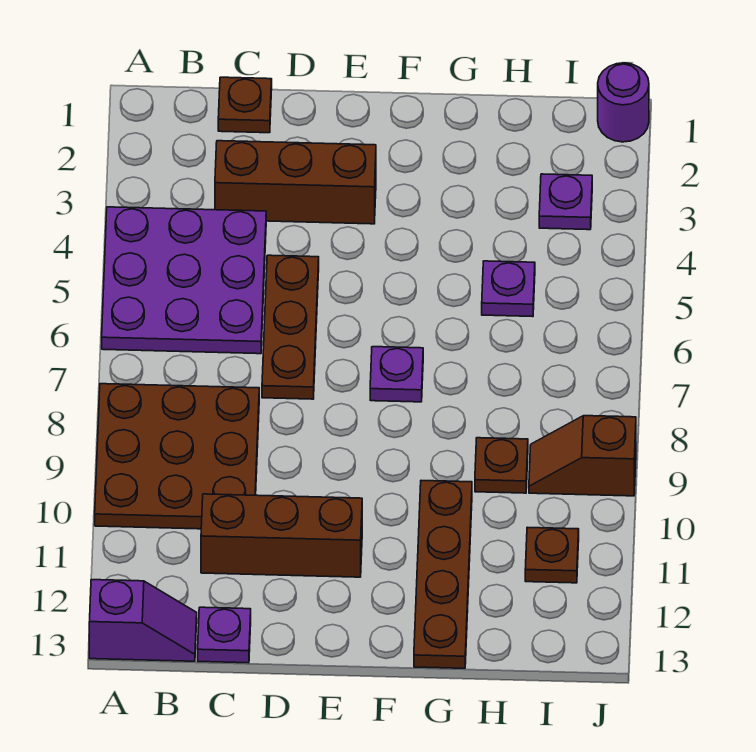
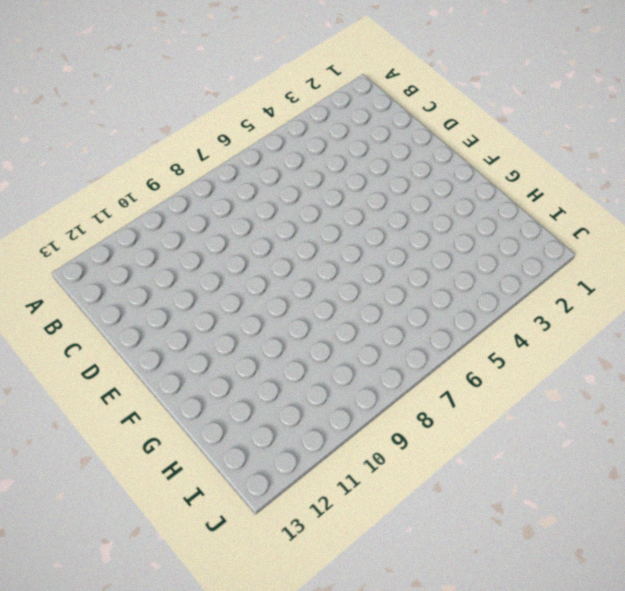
none -> purple plate A4:C6 level 1
none -> brown plate A8:C10 level 1
none -> purple slope A13:B13 level 1 top A

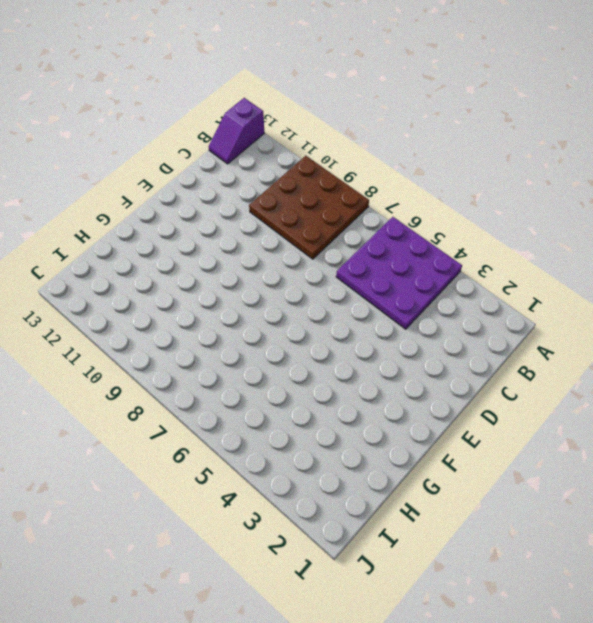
none -> brown plate C1 level 1
none -> brown brick C3:E3 level 1
none -> brown brick C11:E11 level 1

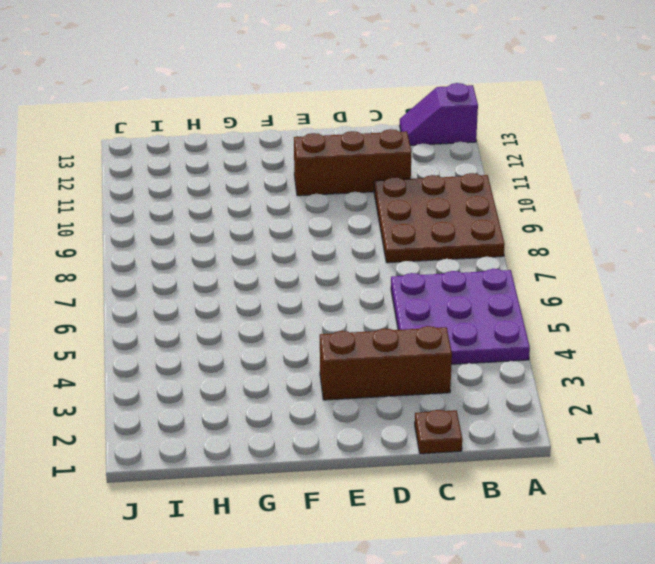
none -> purple plate C13 level 1
none -> brown plate D5:D7 level 1
none -> purple plate F7 level 1

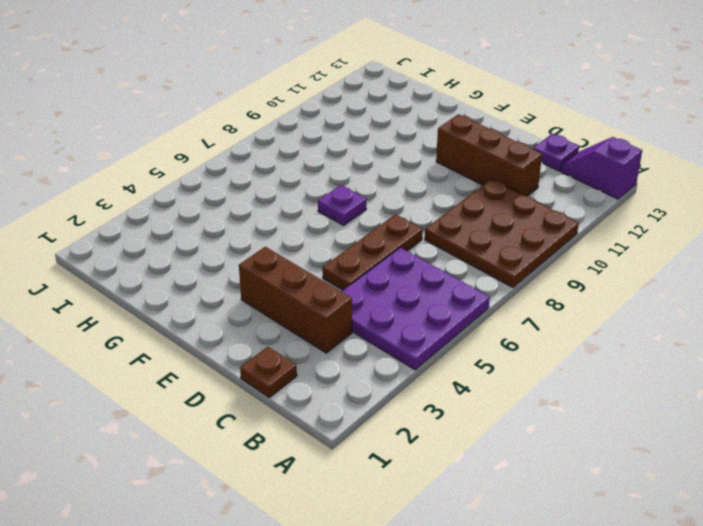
none -> brown plate G10:G13 level 1
none -> purple plate H5 level 1
none -> brown plate H9 level 1

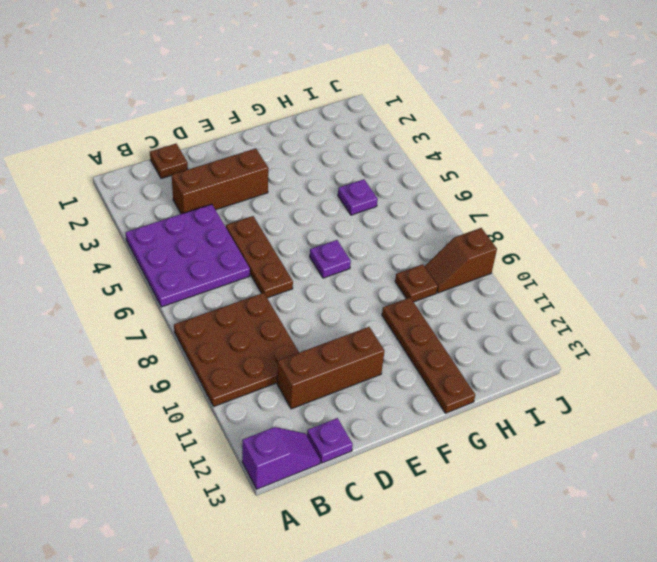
none -> purple plate I3 level 1
none -> brown plate I11 level 1
none -> purple round brick J1 level 1

